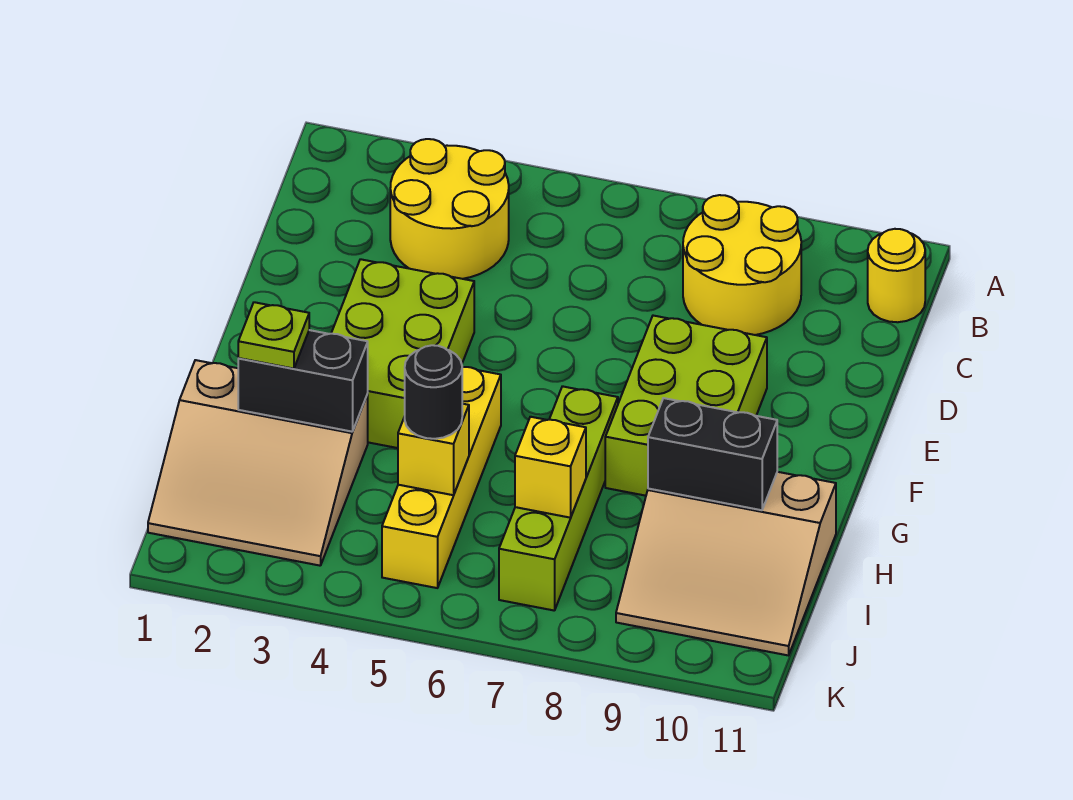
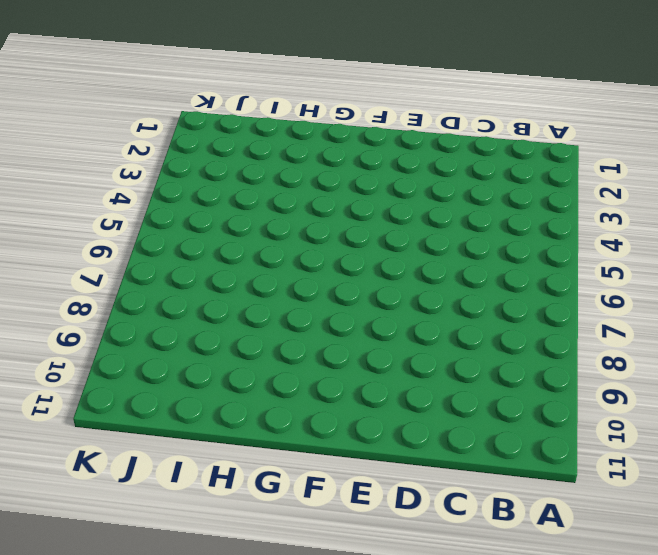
none -> yellow round brick B3:C4 level 1
none -> yellow round brick B8:C9 level 1
none -> yellow round brick B11 level 1

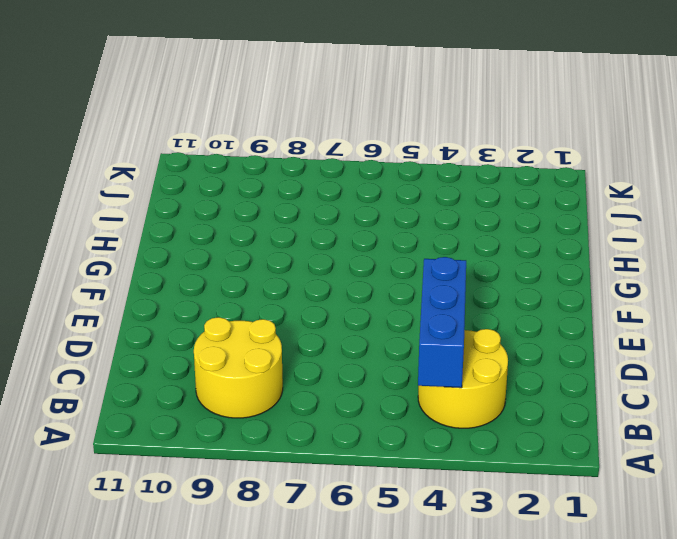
blue brick B4:D4 level 2 -> none
none -> yellow round brick B11 level 1
none -> lime brick E3:G4 level 1
none -> lime brick E8:G9 level 1

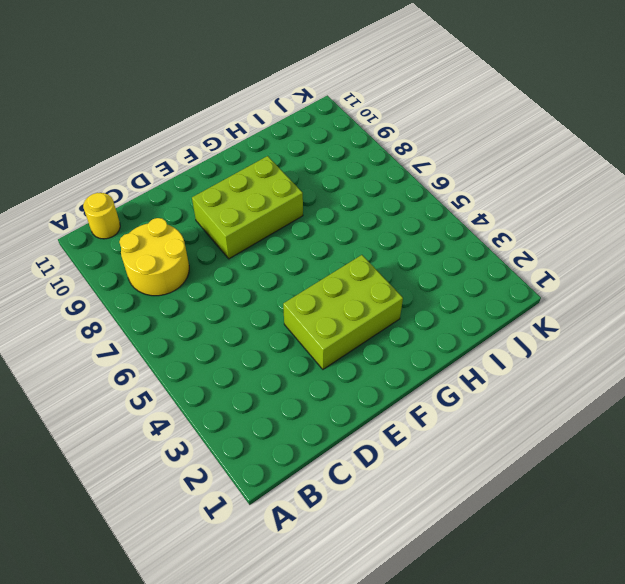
none -> yellow round brick B3:C4 level 1
none -> yellow brick G5:J5 level 1
none -> lime brick G7:J7 level 1

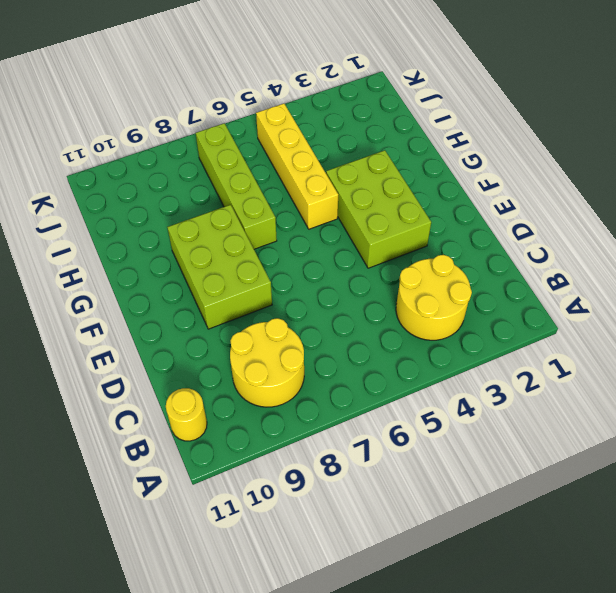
none -> tan slope H1:J3 level 1 top H
none -> tan slope H9:J11 level 1 top H
none -> black brick H2:H3 level 2

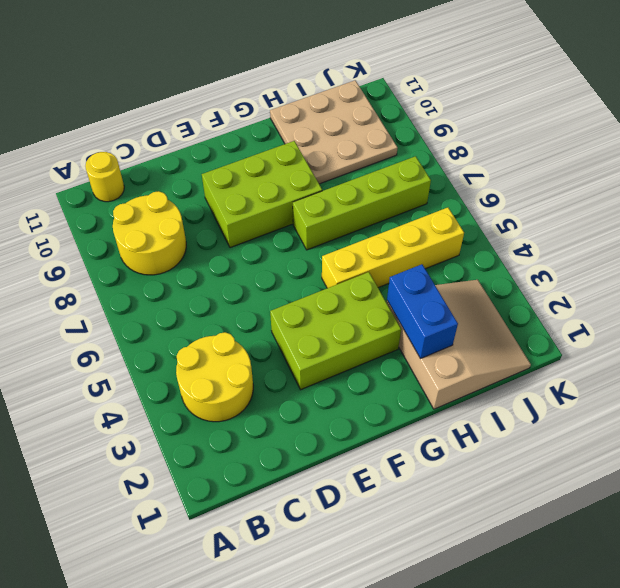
blue brick H2:H3 level 2 -> black brick H2:H3 level 2
tan plate H9:J11 level 1 -> tan slope H9:J11 level 1 top H
none -> black brick H9:H10 level 2
none -> yellow brick I5 level 2
none -> yellow brick I7 level 2

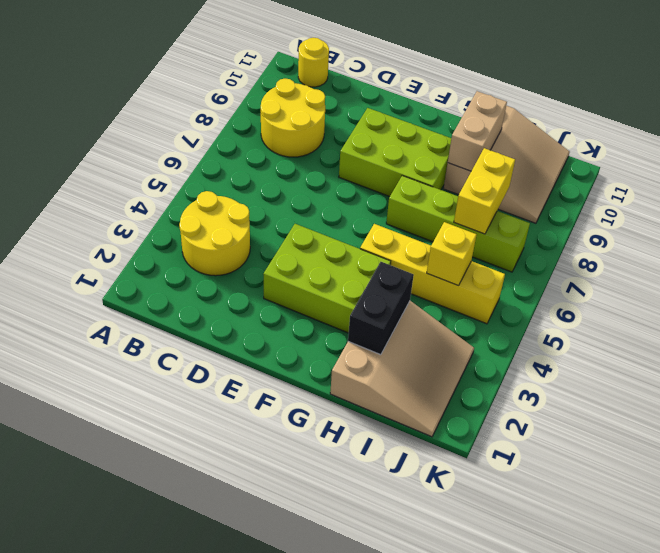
tan brick H9:H10 level 2 -> black brick H9:H10 level 2
yellow brick I7:I8 level 2 -> yellow brick I7 level 2
none -> lime plate H2 level 3
none -> black round brick I5 level 3

